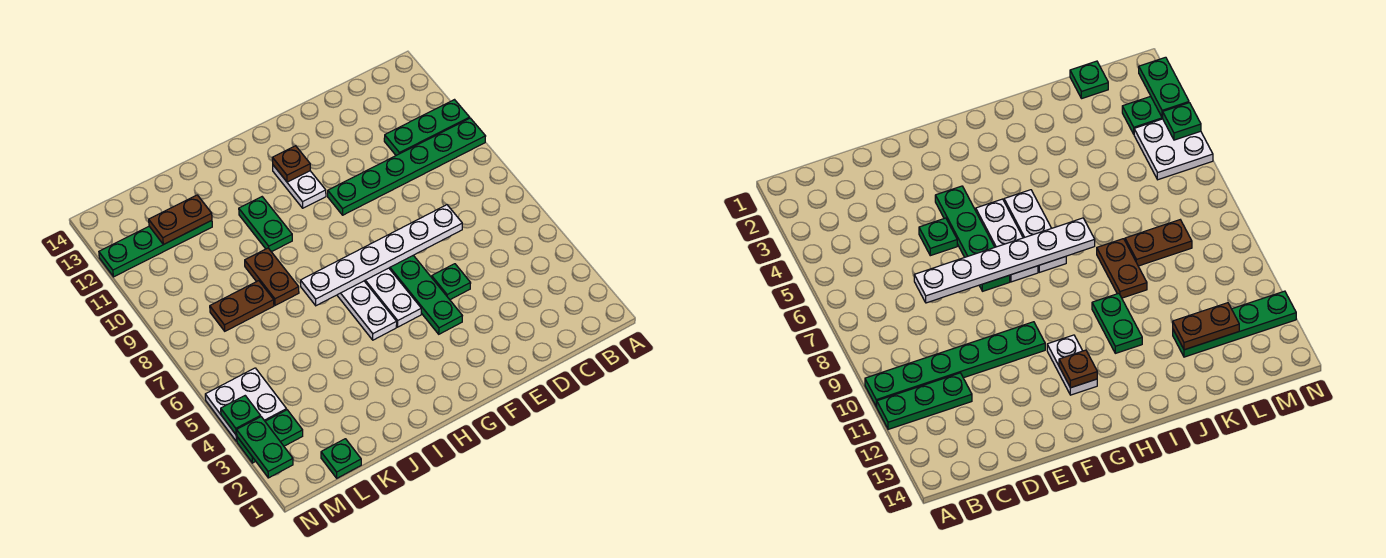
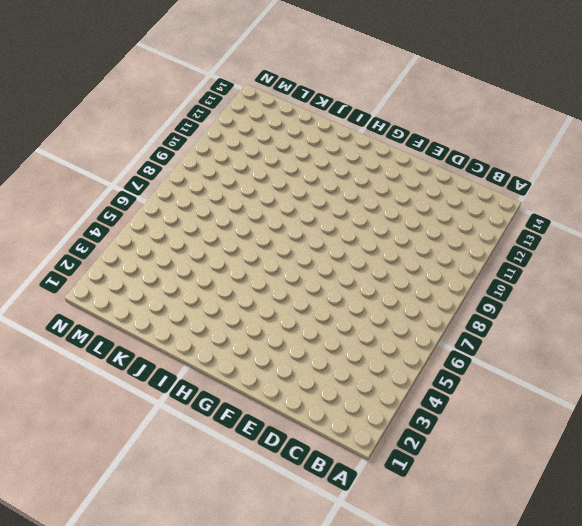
none -> green plate A10:F10 level 1
none -> green plate A11:C11 level 1
none -> green plate E5 level 1

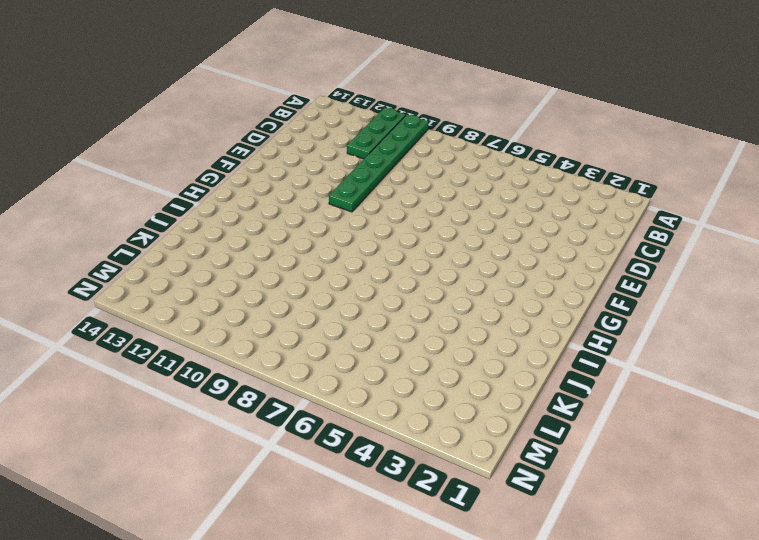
none -> green plate E5 level 1
none -> green plate F4:F7 level 1
none -> white plate G5:G7 level 1

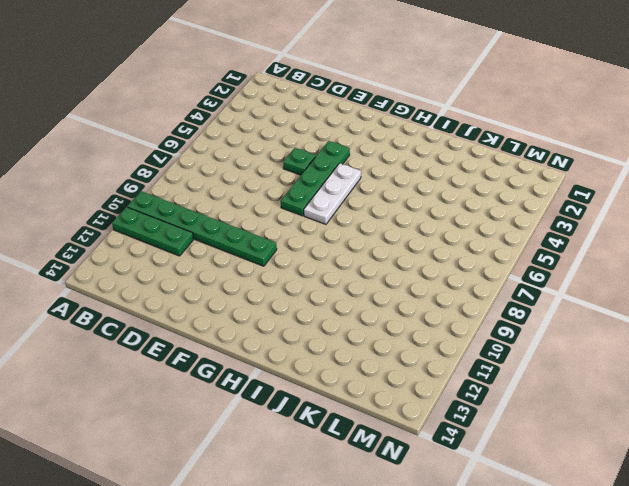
none -> white plate G11:G12 level 1
none -> white plate H5:H7 level 1
none -> green plate I10:I11 level 1

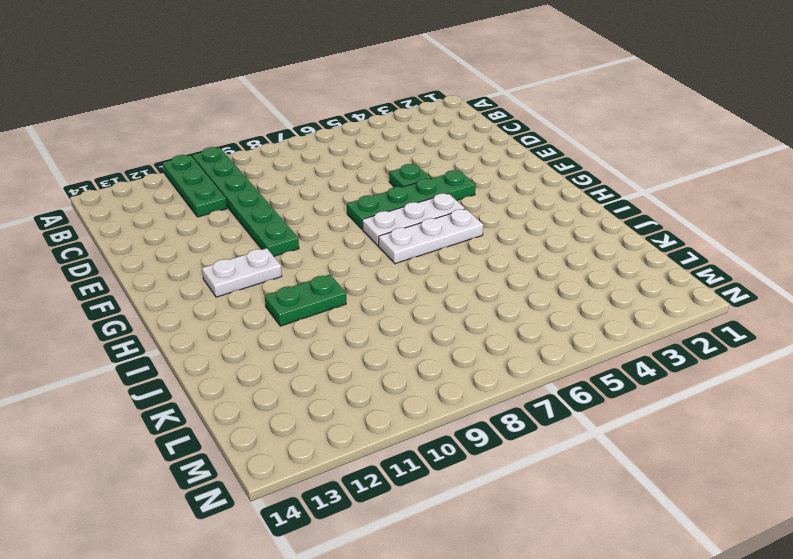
none -> brown plate J8:J9 level 1
none -> brown plate K8:L8 level 1
none -> green plate K12:N12 level 1

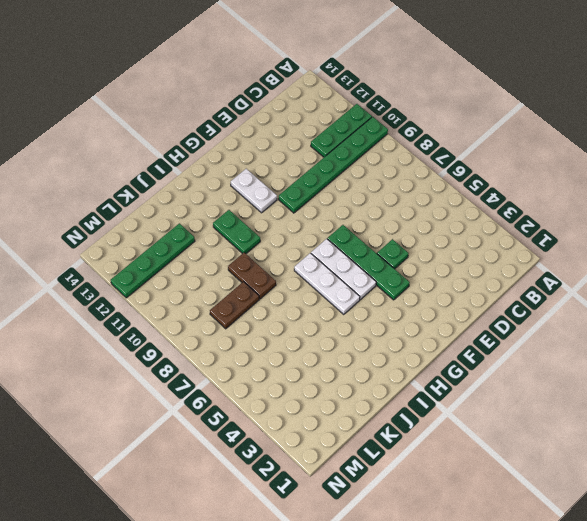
none -> green plate L1 level 1
none -> green plate M3:N3 level 1
none -> white plate M4:N5 level 1

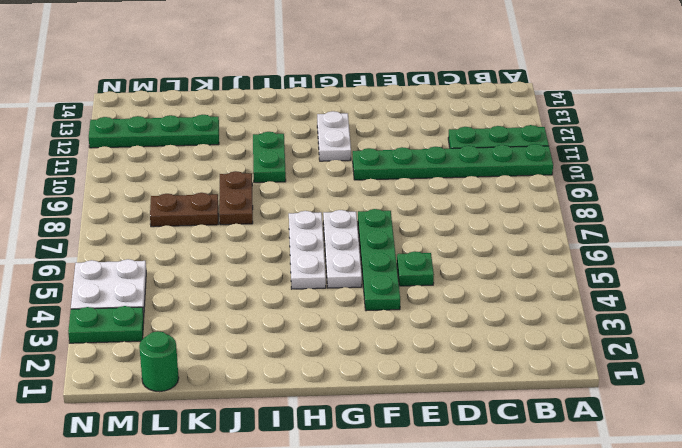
green round brick L1 level 1 -> green plate L1 level 1
none -> white plate D7:I7 level 2
none -> brown plate G12 level 2
none -> brown plate K12:L12 level 2

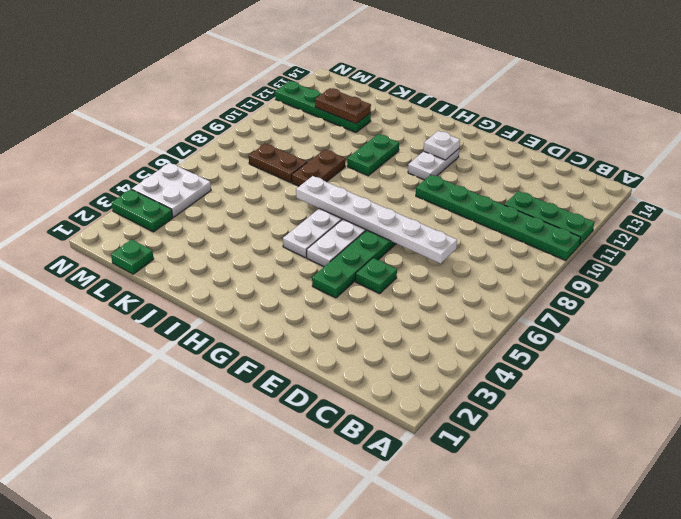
white plate G12 level 2 -> brown plate G12 level 2
none -> green plate N2:N3 level 2
none -> green plate N4 level 2

